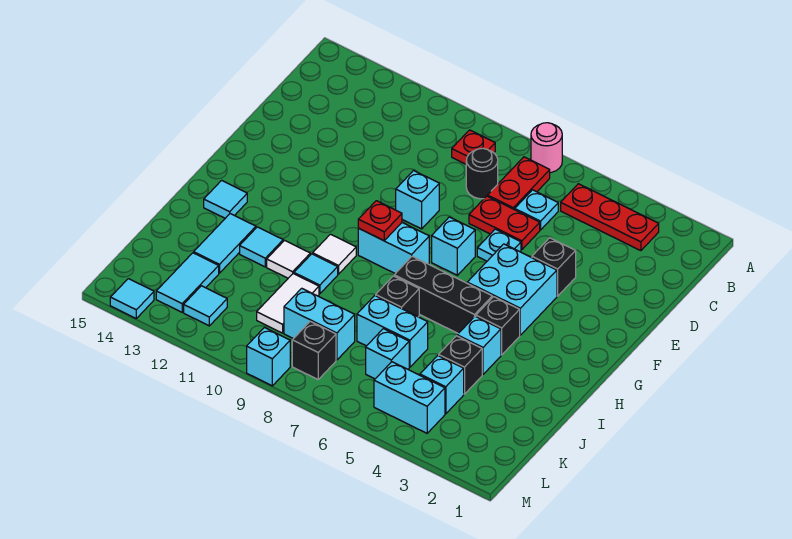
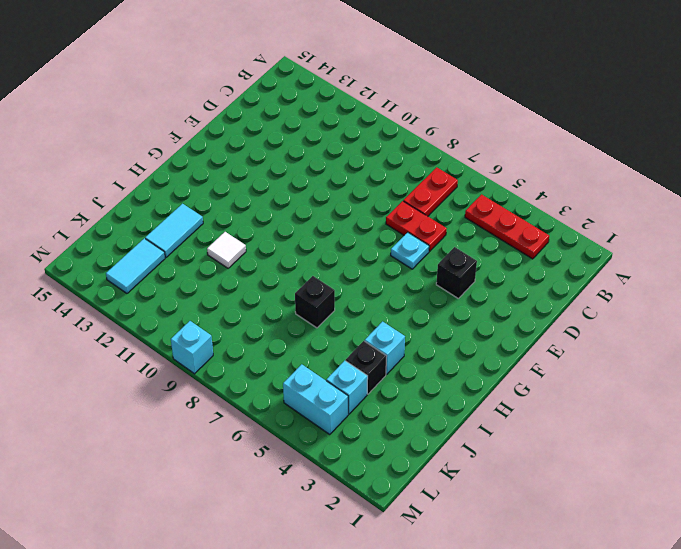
none -> pink round brick A7 level 1
none -> red plate B9 level 1
none -> cyan plate C6 level 1
none -> black round brick C8 level 1

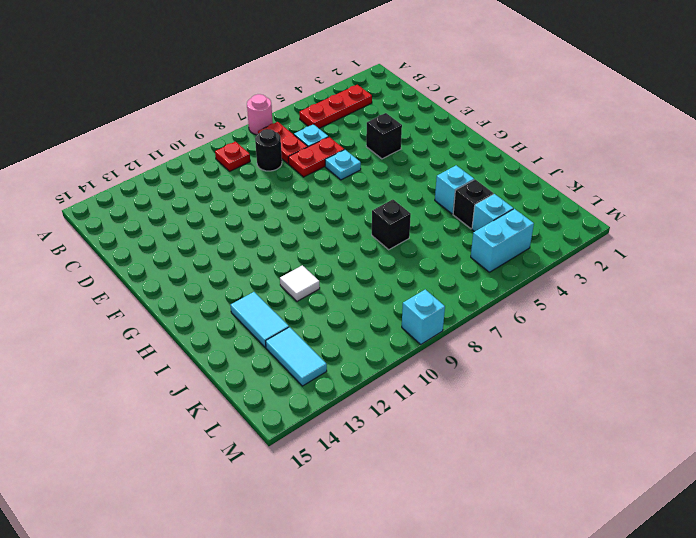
none -> cyan brick E9 level 1
none -> cyan brick F4:G5 level 1
none -> cyan brick F7 level 1
none -> cyan brick G8:G9 level 1

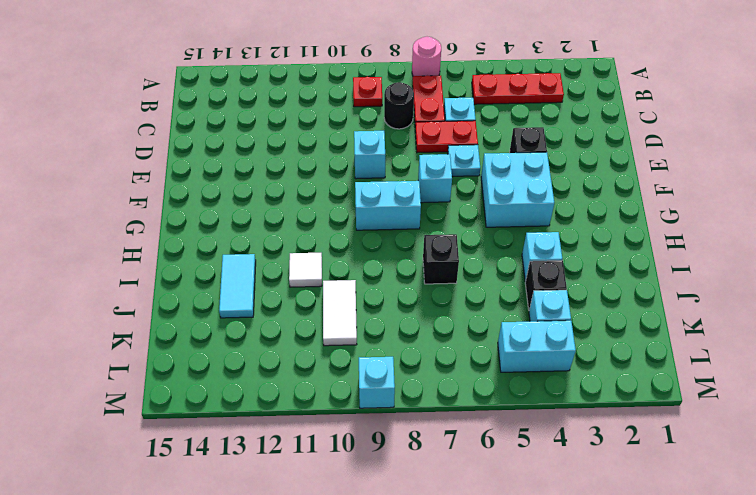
none -> black brick H4 level 1
none -> black brick H5:H7 level 1
none -> white tile H10 level 1
none -> cyan tile H14 level 1

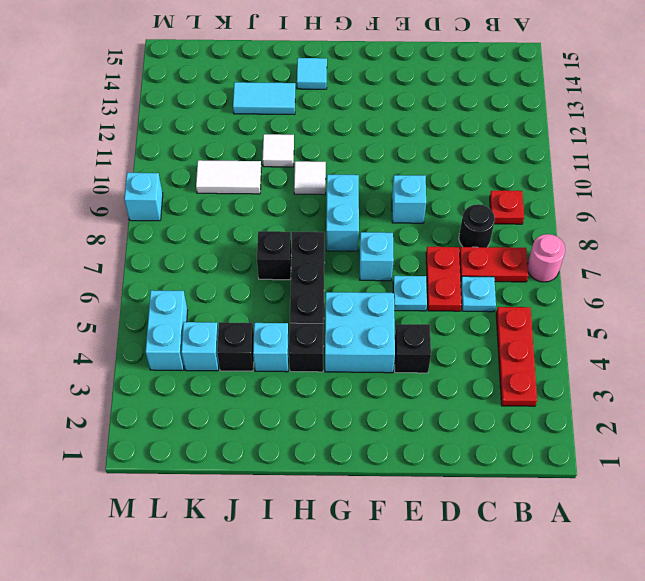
none -> cyan tile I10 level 1
none -> cyan tile I12 level 1
none -> cyan brick J6:J7 level 1
none -> cyan brick K6 level 1

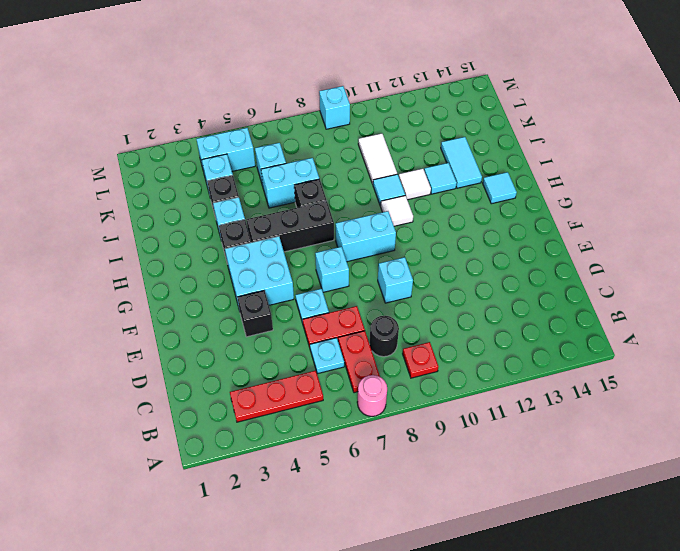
none -> cyan brick K8:K9 level 1
none -> cyan tile K13:L13 level 1
none -> black brick L8 level 1
none -> cyan tile L12 level 1

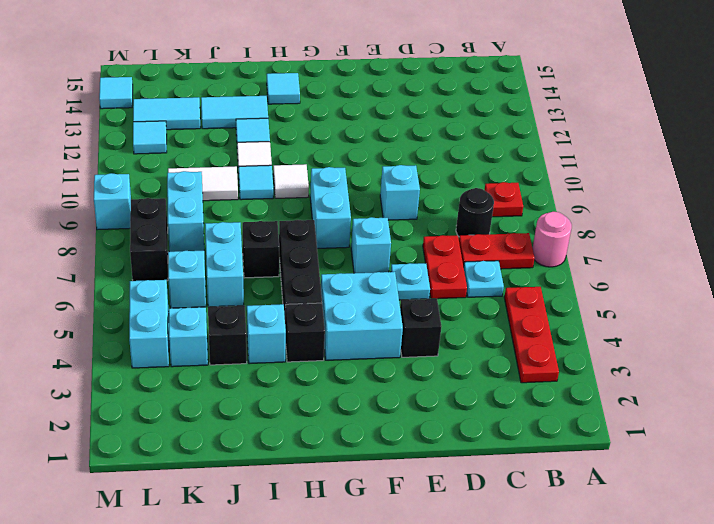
black brick L7:L8 level 1 -> black brick L8 level 1
none -> red plate G9 level 2

